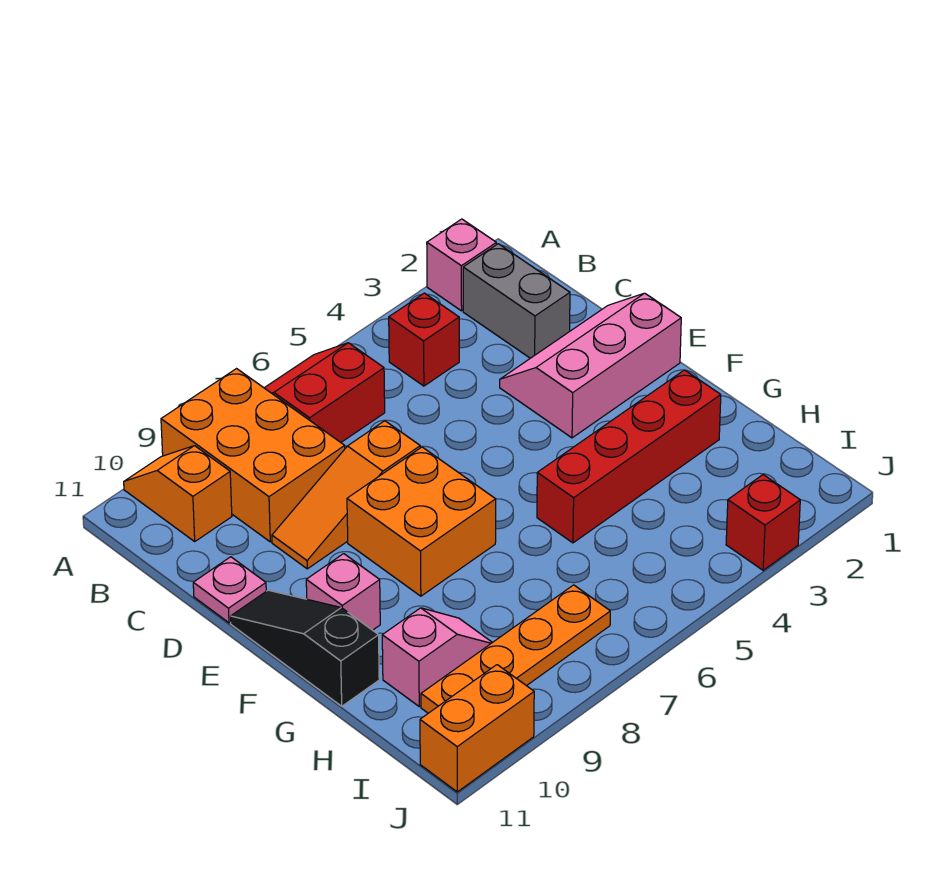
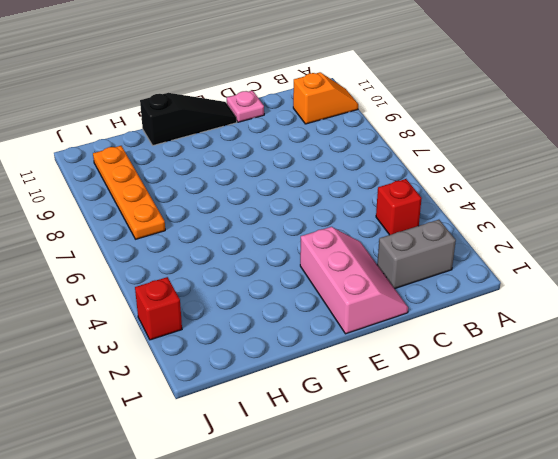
none -> pink brick A2 level 1
none -> red slope A6:B7 level 1 top B
none -> orange brick A8:C9 level 1

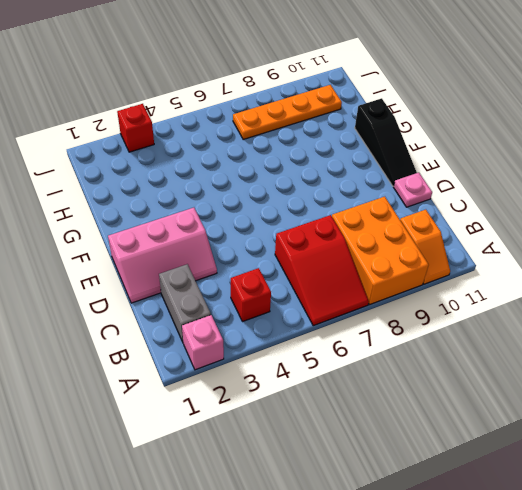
red slope A6:C7 level 1 top C -> red slope A6:B7 level 1 top B
none -> orange slope D7:D9 level 1 top 7
none -> orange brick E7:F8 level 1
none -> pink brick F10 level 1

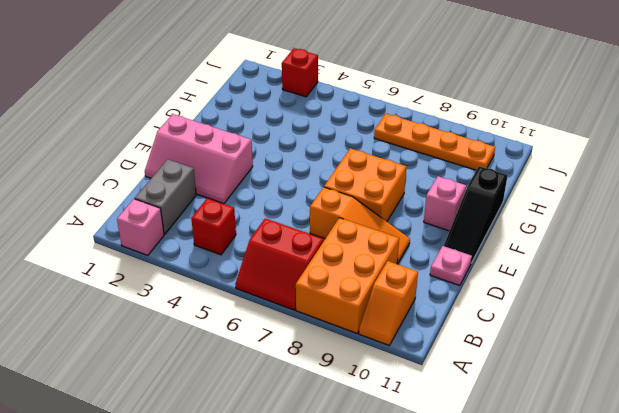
none -> red brick G2:G5 level 1
none -> pink slope H9:H10 level 1 top 10
none -> orange brick J10:J11 level 1

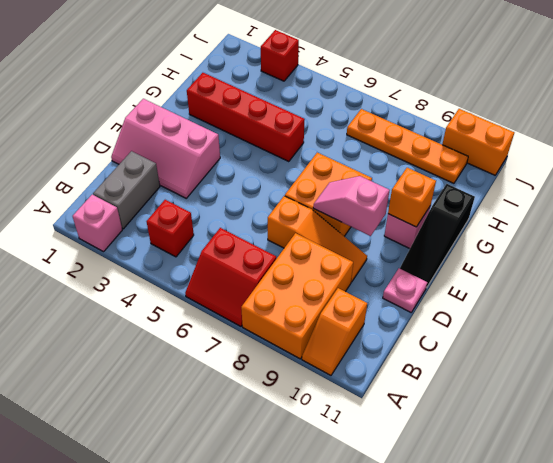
pink slope E8:E9 level 2 top 9 -> pink slope H9:H10 level 1 top 10
orange brick F10 level 2 -> none

